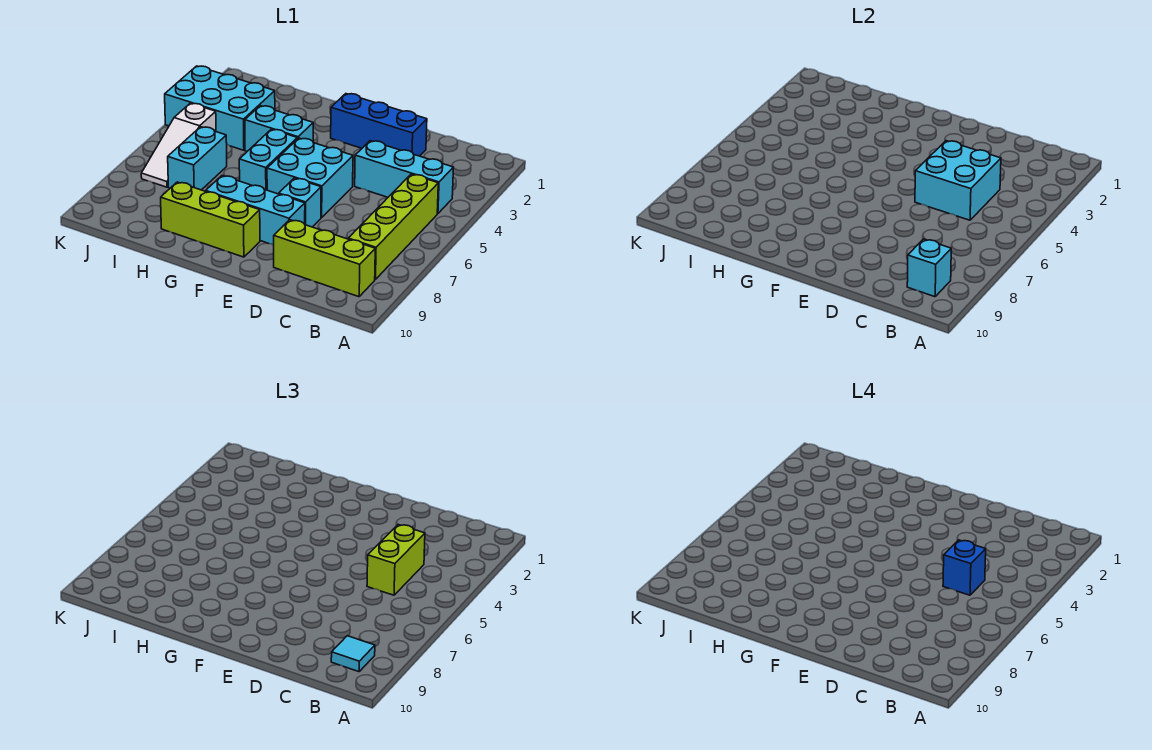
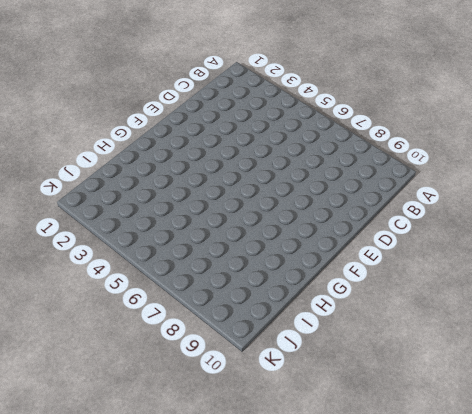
none -> cyan brick B4:D4 level 1
none -> lime brick B5:B8 level 1
none -> lime brick B9:D9 level 1

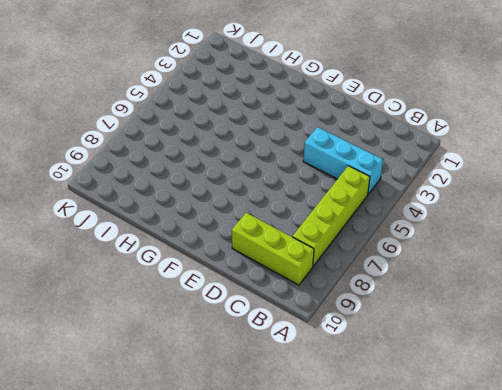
none -> blue brick D2:F2 level 1
none -> cyan brick E5:F6 level 1
none -> cyan brick E7 level 1

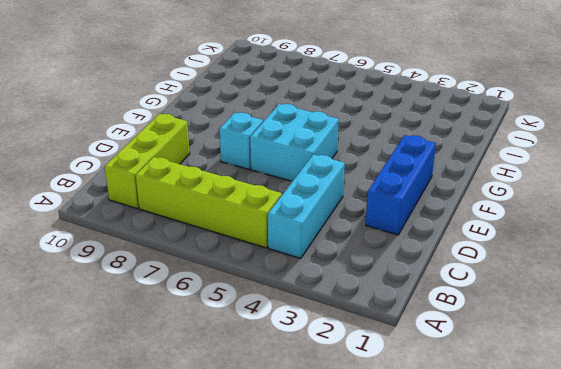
none -> cyan brick E8:G8 level 1
none -> lime brick F9:H9 level 1
none -> cyan brick G4:H4 level 1

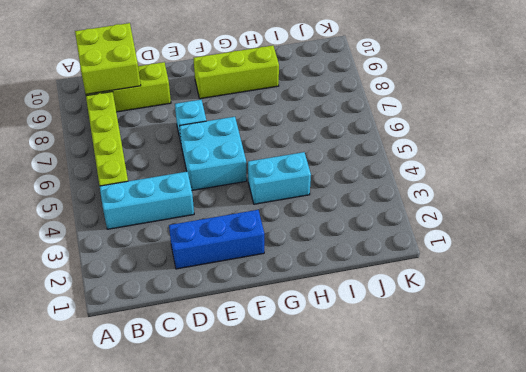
lime brick B9:C10 level 2 -> cyan brick B9 level 2
none -> cyan brick E8:G8 level 1
none -> cyan brick G5:G6 level 1
none -> cyan brick I3:K4 level 1

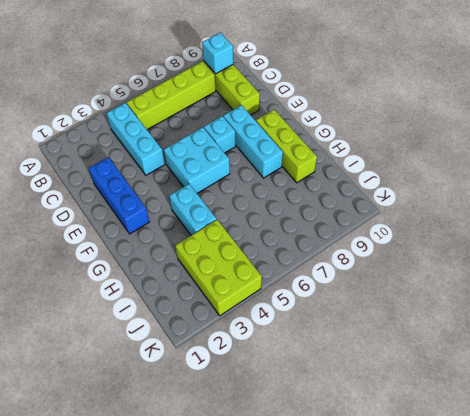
lime brick I3:K4 level 1 -> cyan brick I3:K4 level 1
none -> cyan brick G5:G6 level 1
none -> cyan brick I6:I7 level 1
none -> white slope J5:J7 level 1 top 5

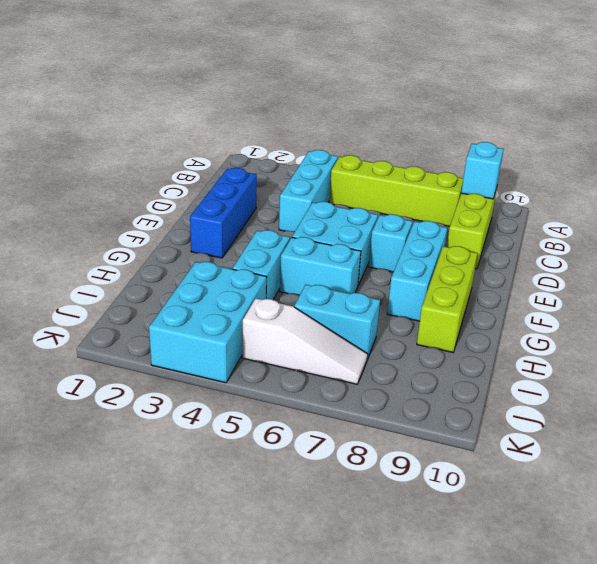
none -> cyan brick C4:D5 level 2
none -> cyan tile B9 level 3
none -> lime brick C4:C5 level 3

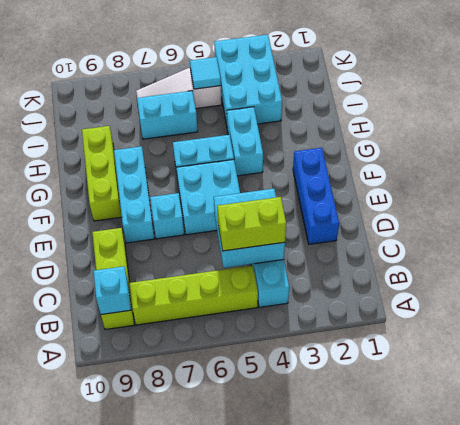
cyan tile J5 level 2 -> cyan tile B9 level 3
none -> blue brick C5 level 4

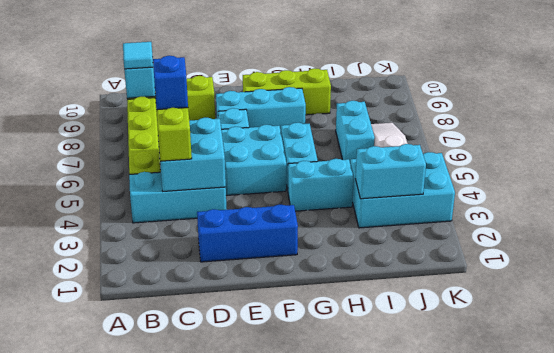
cyan brick I3:J3 level 2 -> none

